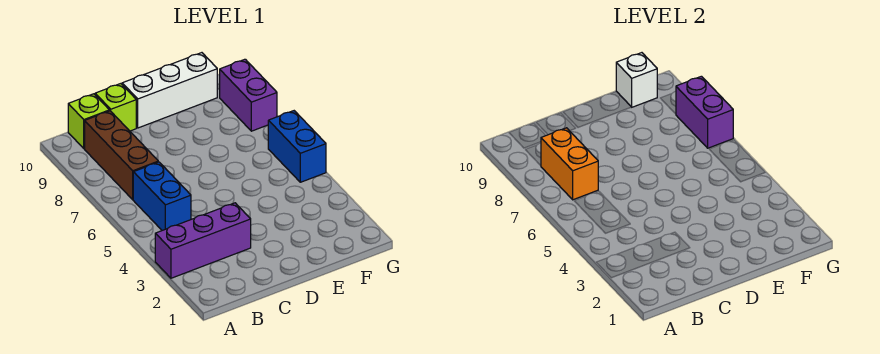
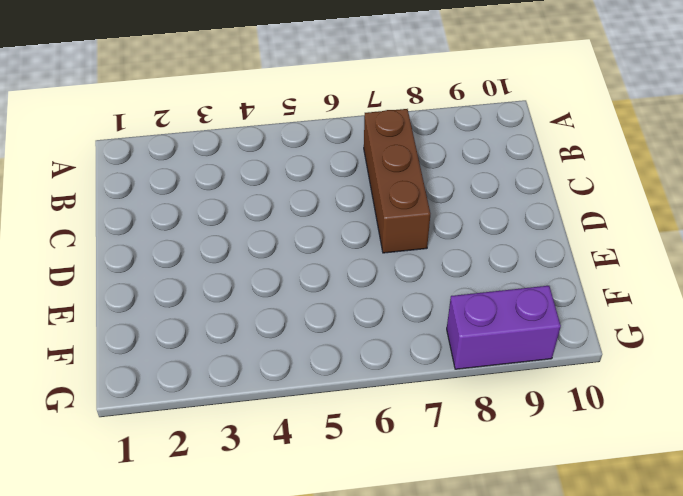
brown brick B7:D7 level 1 -> brown brick B7:B9 level 1
none -> purple brick A3:C3 level 1
none -> blue brick B5:B6 level 1

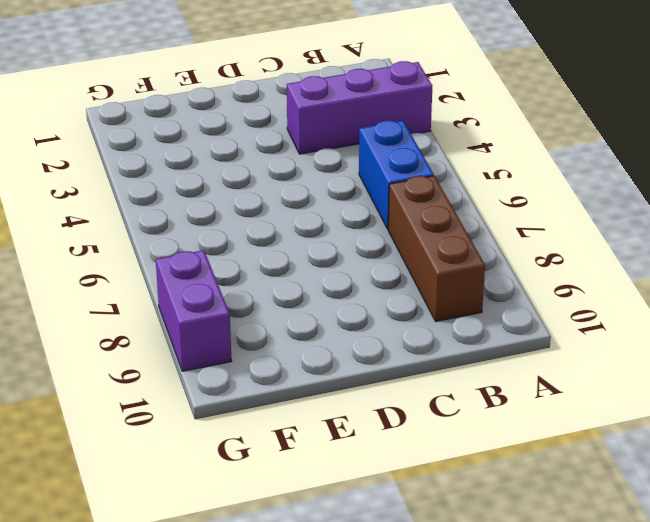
none -> lime brick B10 level 1
none -> lime brick C10 level 1

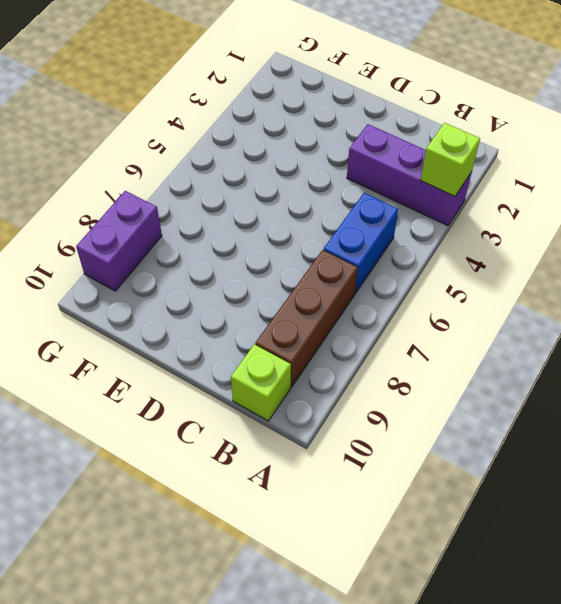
lime brick A3 level 2 -> lime brick C10 level 1
none -> white brick D10:F10 level 1
none -> blue brick G5:G6 level 1

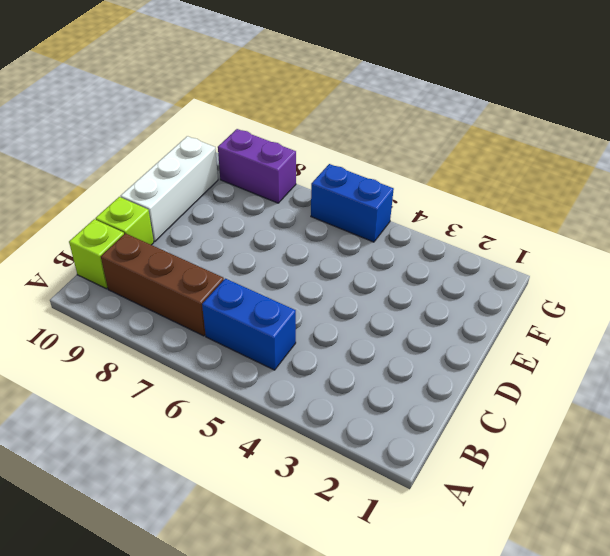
none -> purple brick A3:C3 level 1
none -> orange brick B7:B8 level 2

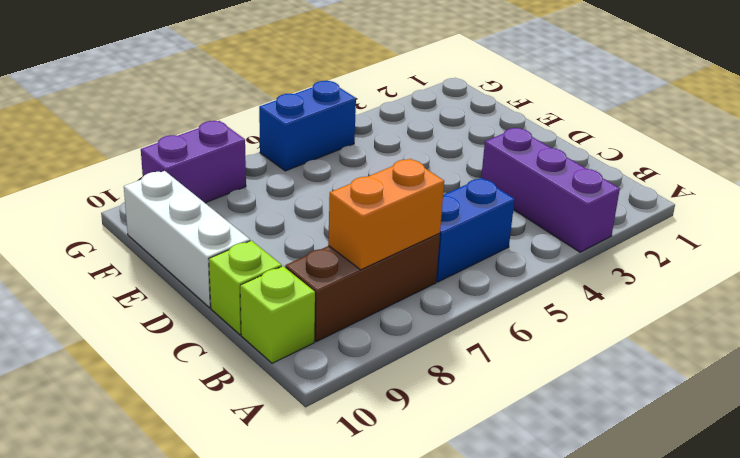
none -> white brick F10 level 2
none -> purple brick G7:G8 level 2

